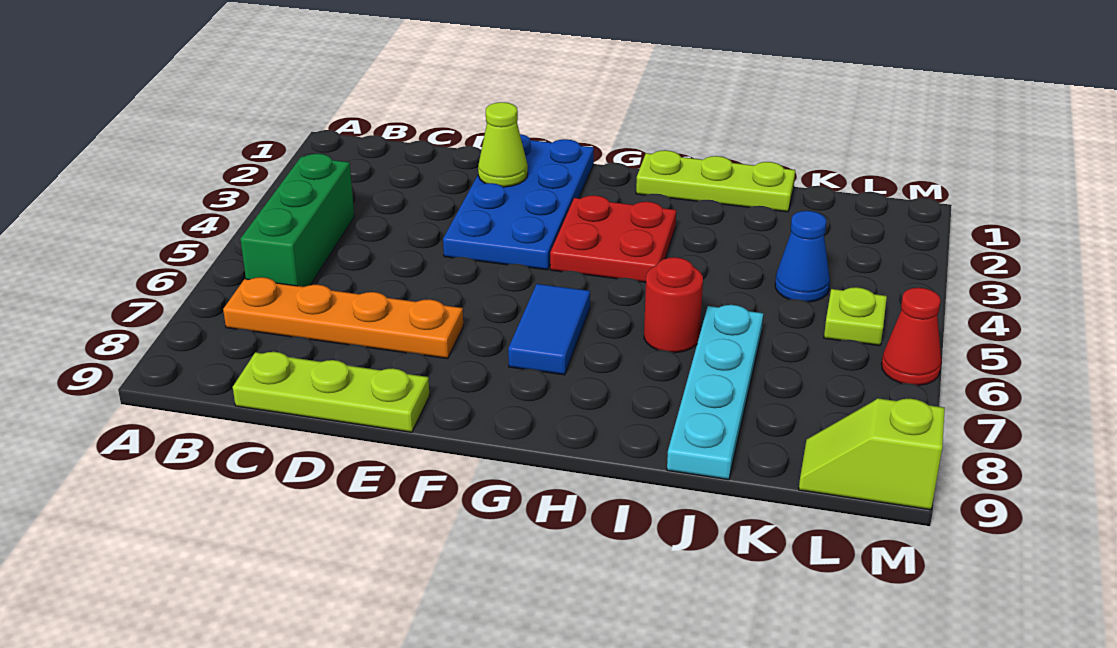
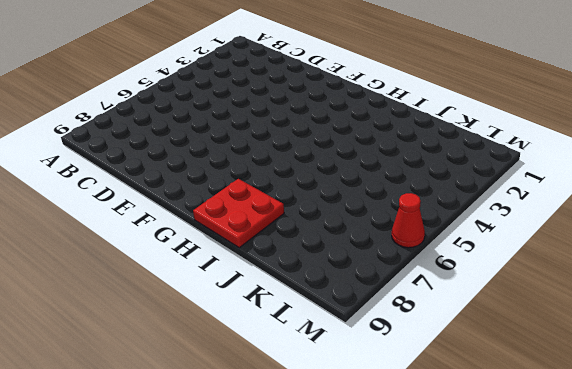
red plate H8:I9 level 1 -> red plate G3:H4 level 1
none -> green brick B4:B6 level 1
none -> orange plate B7:E7 level 1
none -> lime plate C9:E9 level 1

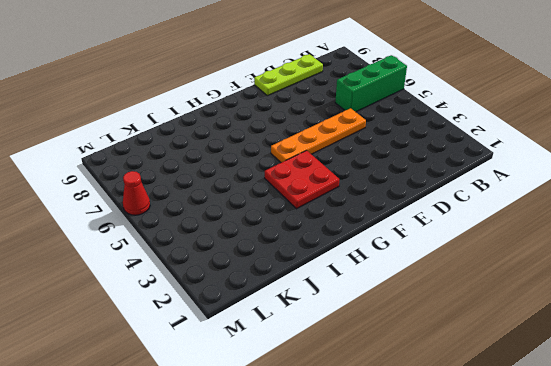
green brick A6:C6 level 1 -> green brick B4:B6 level 1
orange plate D5:G5 level 1 -> orange plate B7:E7 level 1
none -> blue plate E1:F4 level 1
none -> blue tile G6:G7 level 1
none -> lime plate H1:J1 level 1

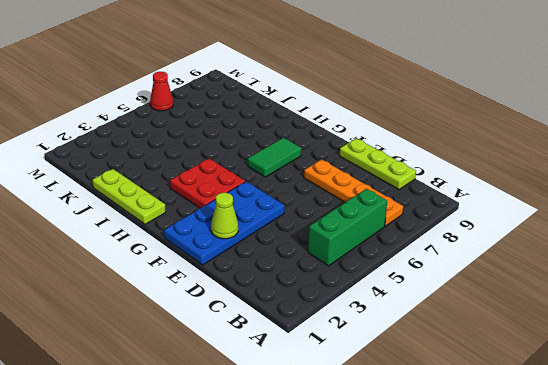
green tile G6:G7 level 1 -> blue tile G6:G7 level 1
none -> red round brick I6 level 1
none -> cyan plate J6:J9 level 1
none -> blue cone K4 level 1

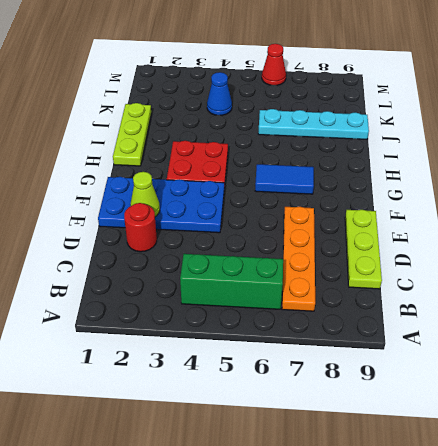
red round brick D2 level 1 -> red round brick I6 level 1
none -> lime plate L5 level 1
none -> lime slope L9:M9 level 1 top M

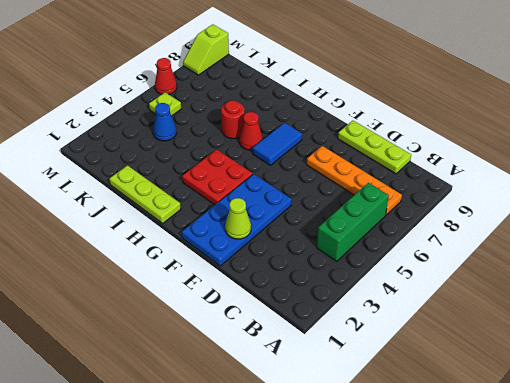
red cone H6 level 1 -> none
lime slope M8:M9 level 1 top 9 -> lime slope L9:M9 level 1 top M
none -> cyan plate J6:J9 level 1

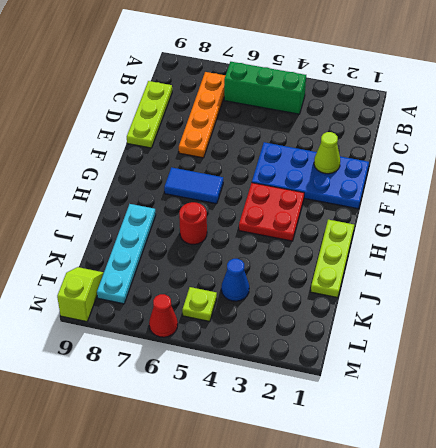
cyan plate I8:L8 level 1 -> cyan plate J6:J9 level 1

